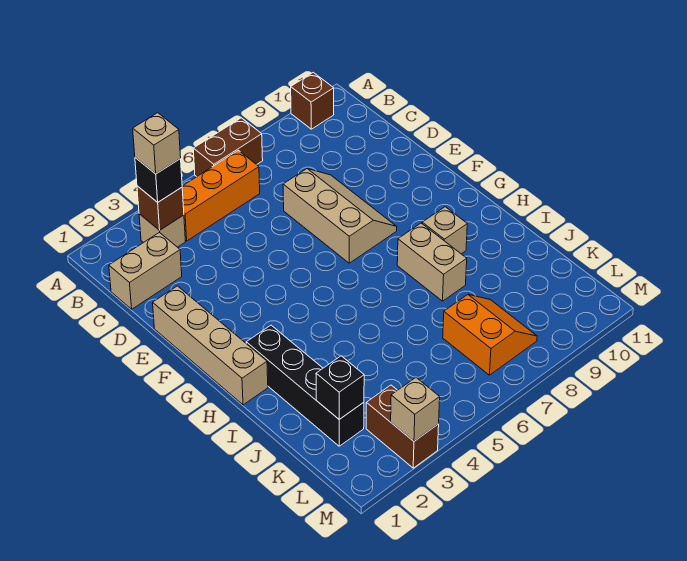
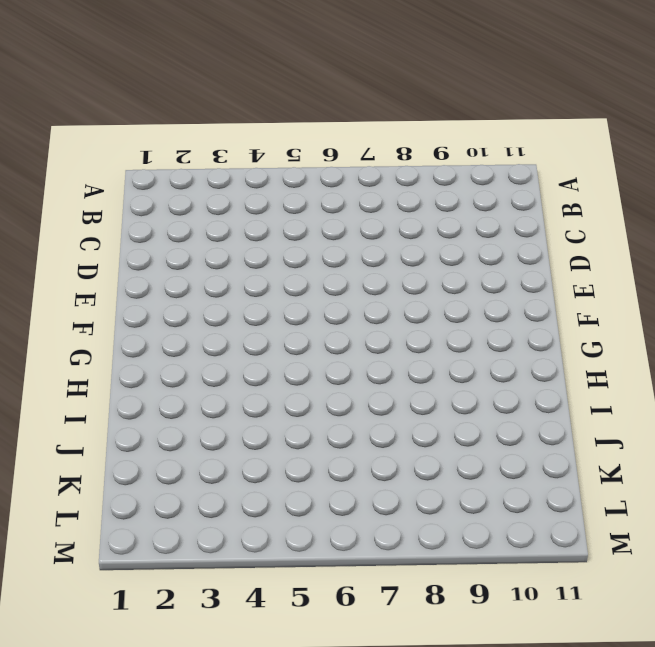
none -> brown brick A6:A7 level 1
none -> brown brick A10 level 1
none -> tan brick B3 level 1

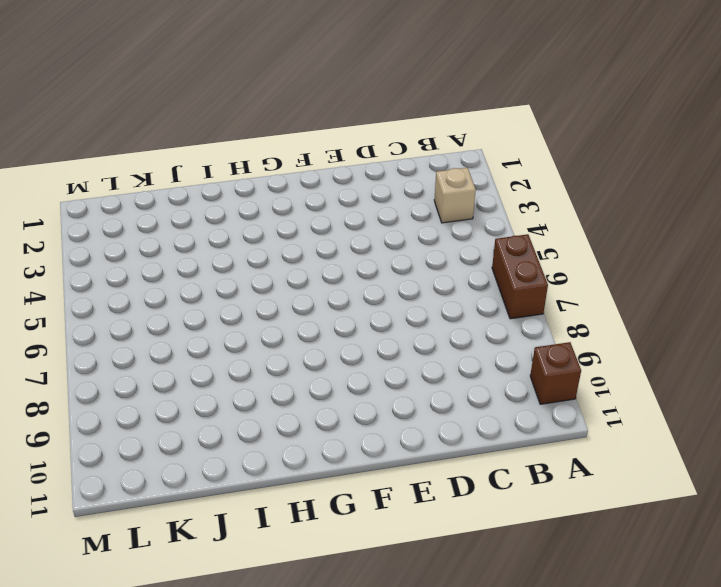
none -> orange brick B4:B6 level 1
none -> tan brick C1:C2 level 1
none -> tan slope D7:F8 level 1 top 7

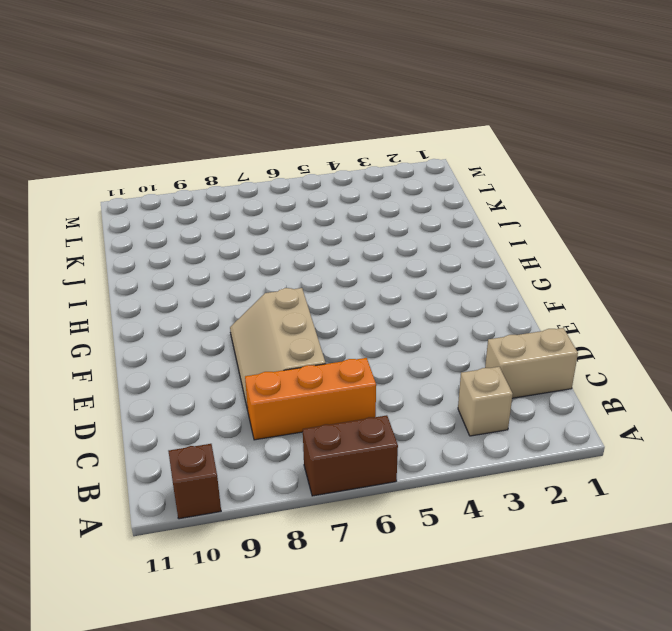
orange brick C6:C8 level 1 -> orange brick B4:B6 level 1
none -> tan brick E1:H1 level 1
none -> black brick H2:K2 level 1
none -> tan brick H8:I8 level 1

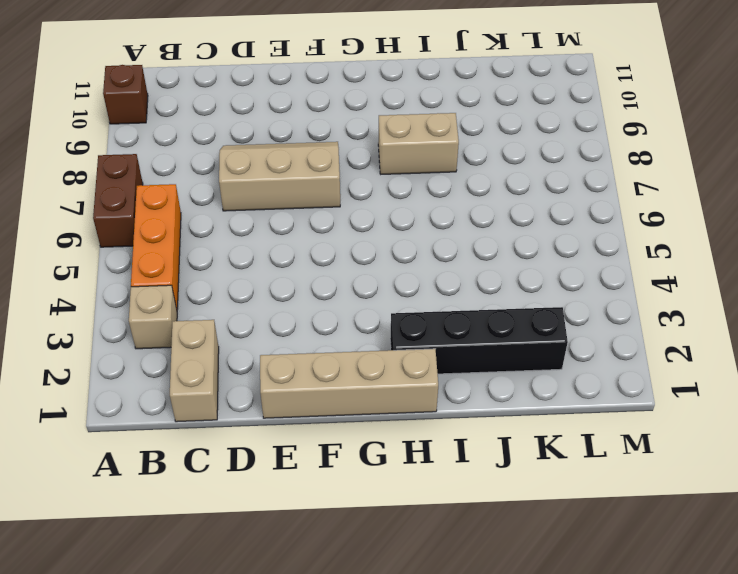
none -> tan brick H9 level 1
none -> orange slope K7:L8 level 1 top 7
none -> brown brick L3:M3 level 1

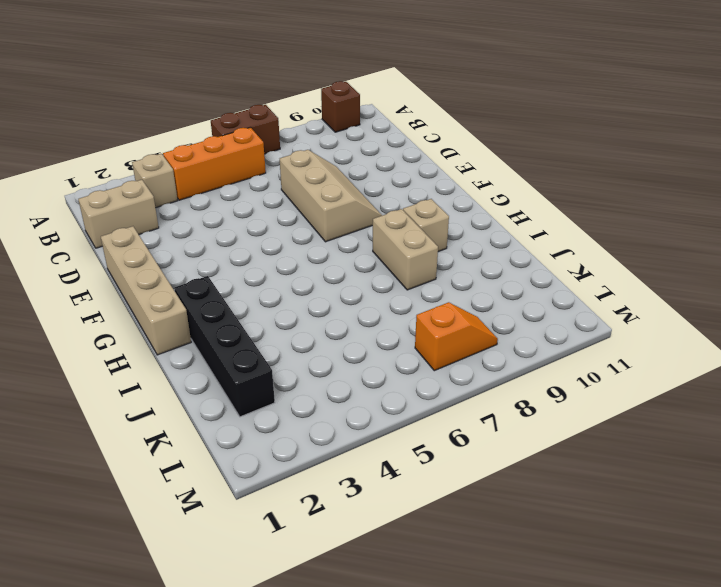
orange slope L7:L8 level 1 top 7 -> orange slope K7:L8 level 1 top 7
none -> brown brick L3:M3 level 1
none -> brown brick B3 level 2
none -> black brick K2 level 2

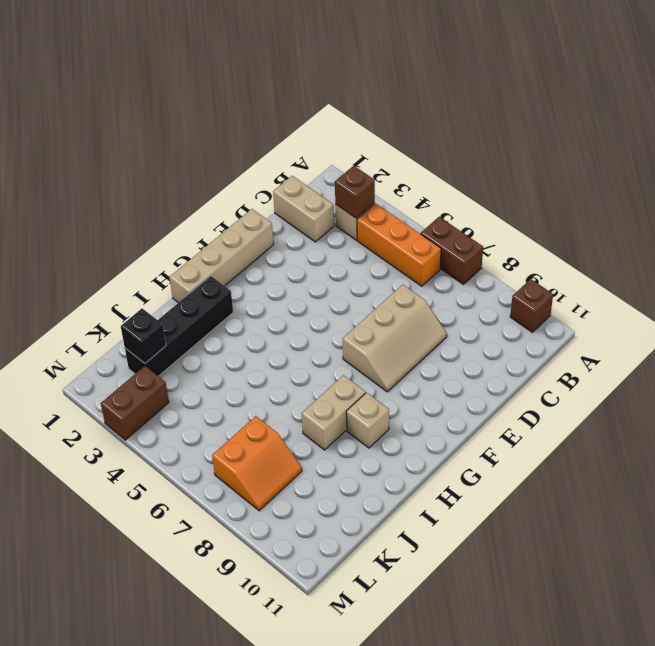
none -> tan brick M3 level 2
none -> black brick B3 level 3
none -> tan brick B3 level 4

